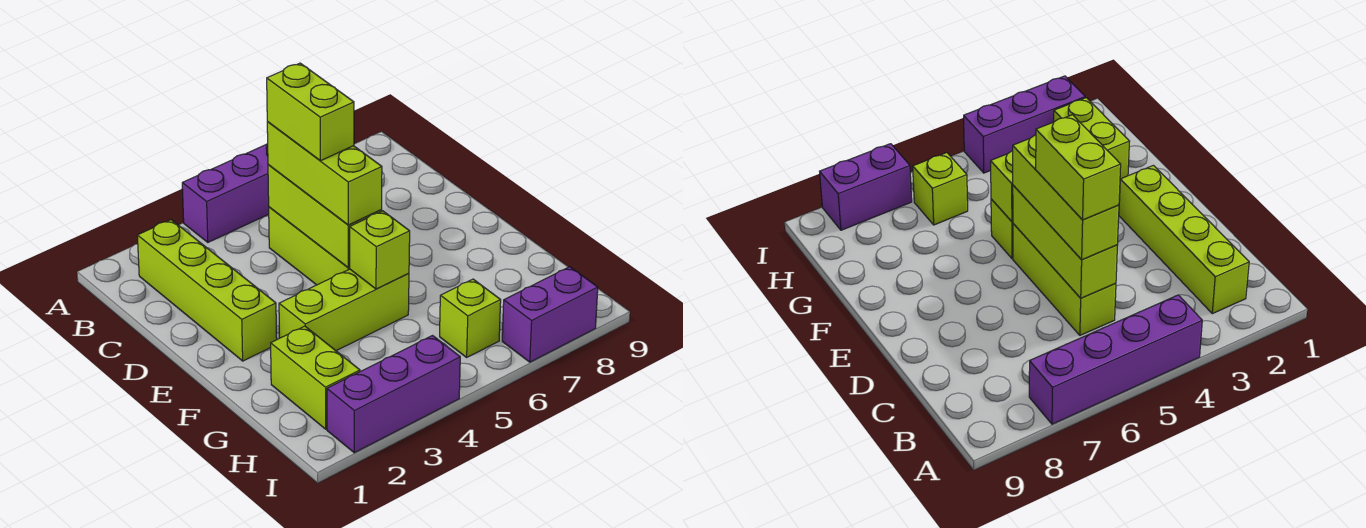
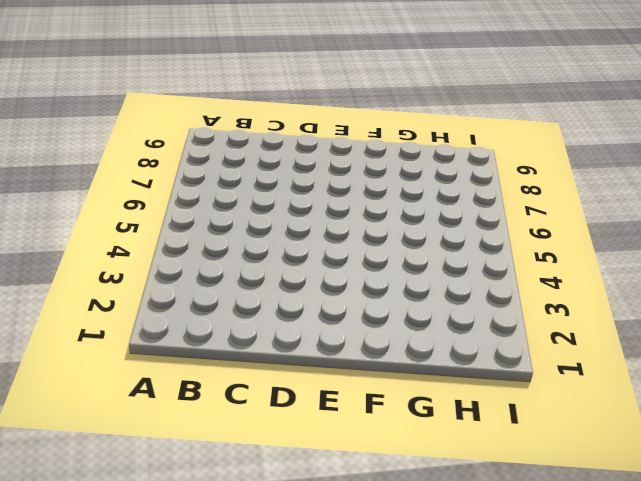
none -> purple brick A4:A7 level 1
none -> lime brick B2:E2 level 1
none -> lime brick C5:E5 level 1

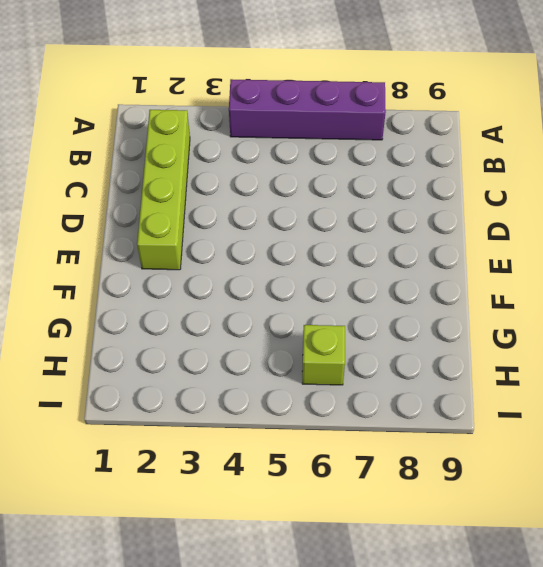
none -> lime brick C5:E5 level 1
none -> lime brick F3:F5 level 1
none -> lime brick G2:H2 level 1

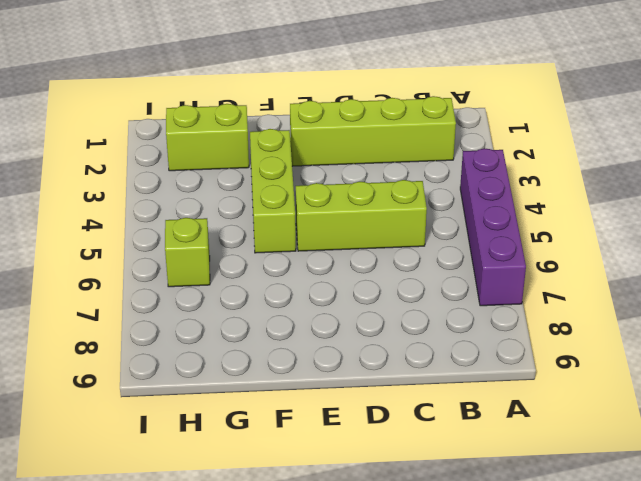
none -> purple brick I2:I4 level 1
none -> purple brick I7:I8 level 1
none -> lime brick C5:E5 level 2

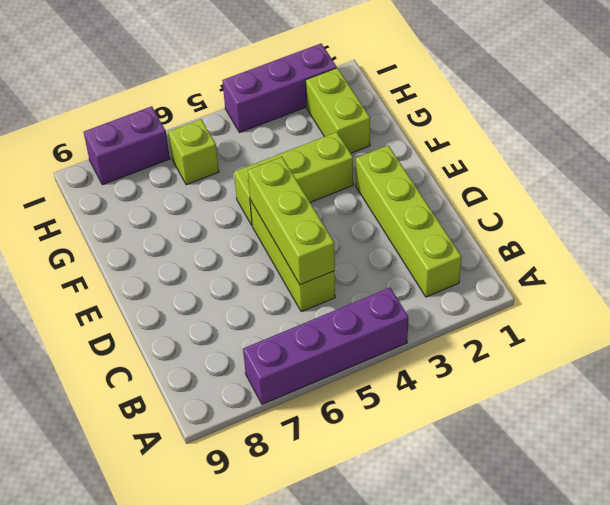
none -> lime brick F5 level 2
none -> lime brick C5:E5 level 3
none -> lime brick C5:D5 level 4

